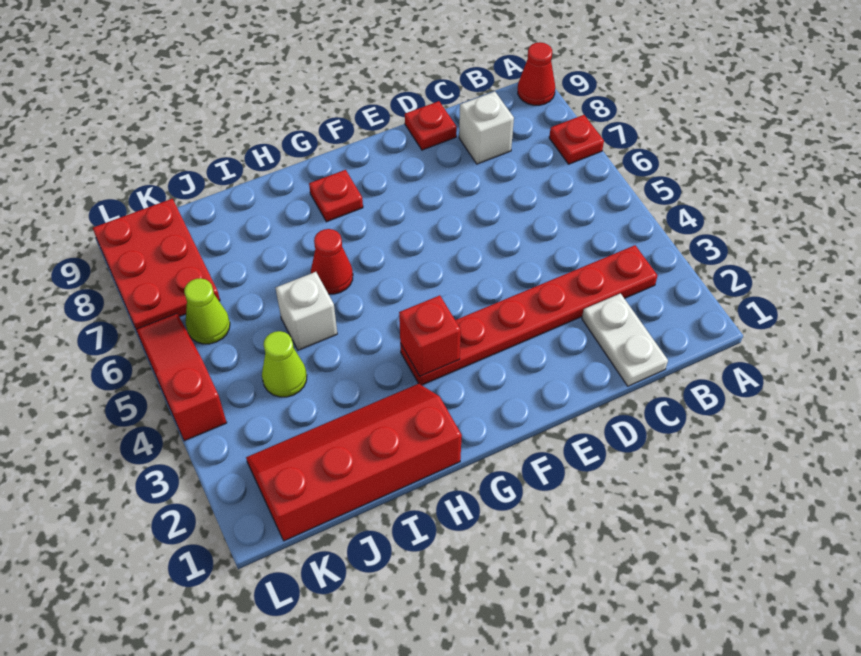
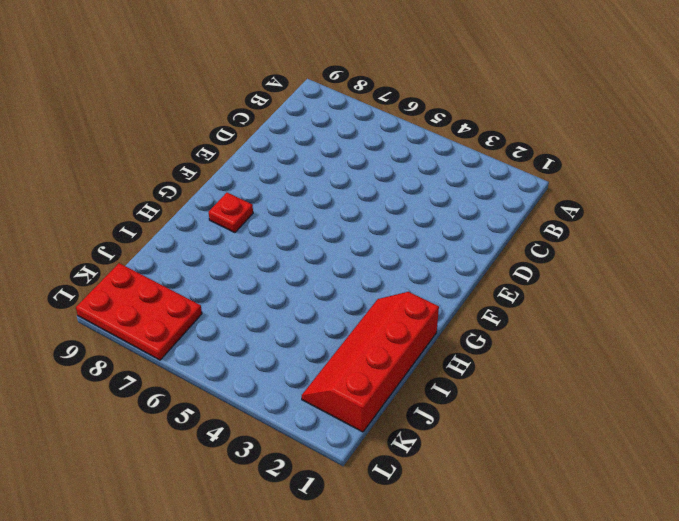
none -> red plate A7 level 1
none -> red cone A9 level 1
none -> red plate B3:G3 level 1

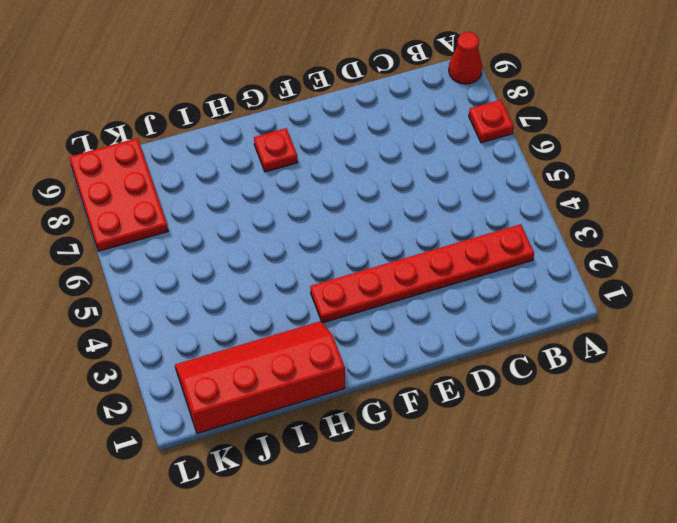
none -> white plate C1:C2 level 1
none -> white brick C8 level 1
none -> red plate D9 level 1

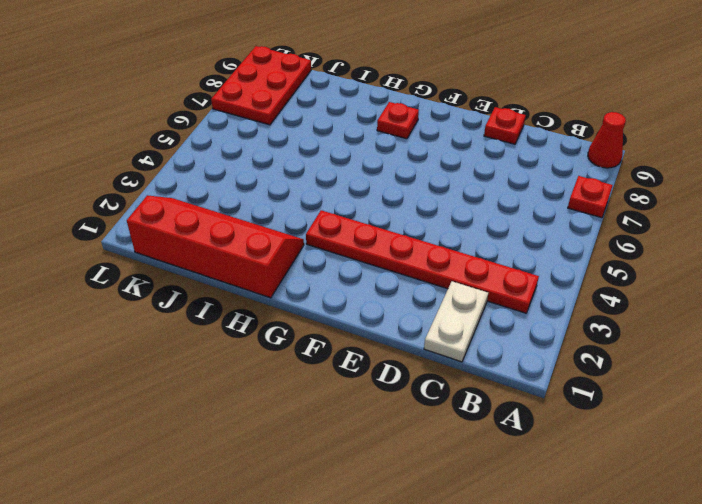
none -> white brick C8 level 1
none -> red cone H6 level 1
none -> white brick I5 level 1

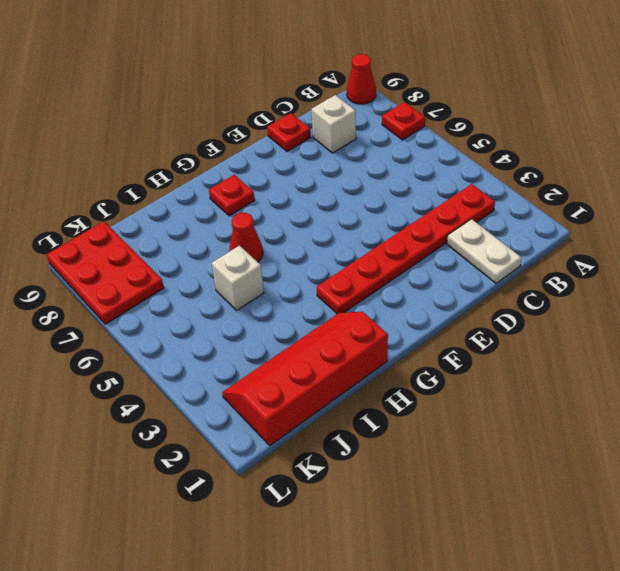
none -> lime cone J4 level 1
none -> lime cone K6 level 1
none -> red slope L4:L6 level 1 top 4

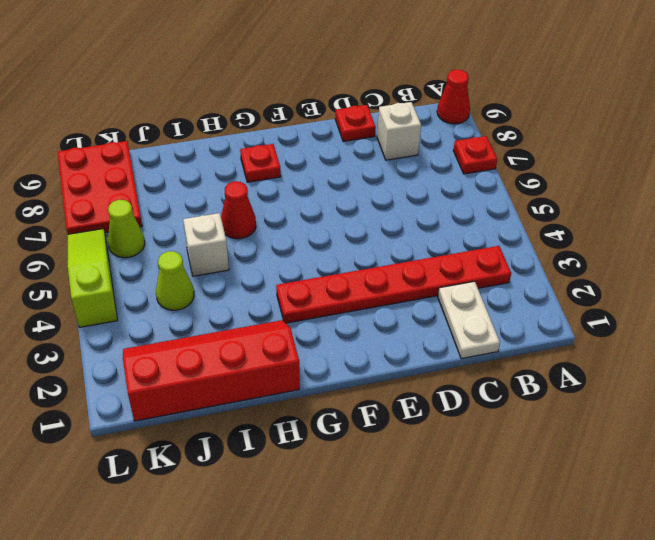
lime slope L4:L6 level 1 top 4 -> red slope L4:L6 level 1 top 4
none -> red brick G3 level 2

